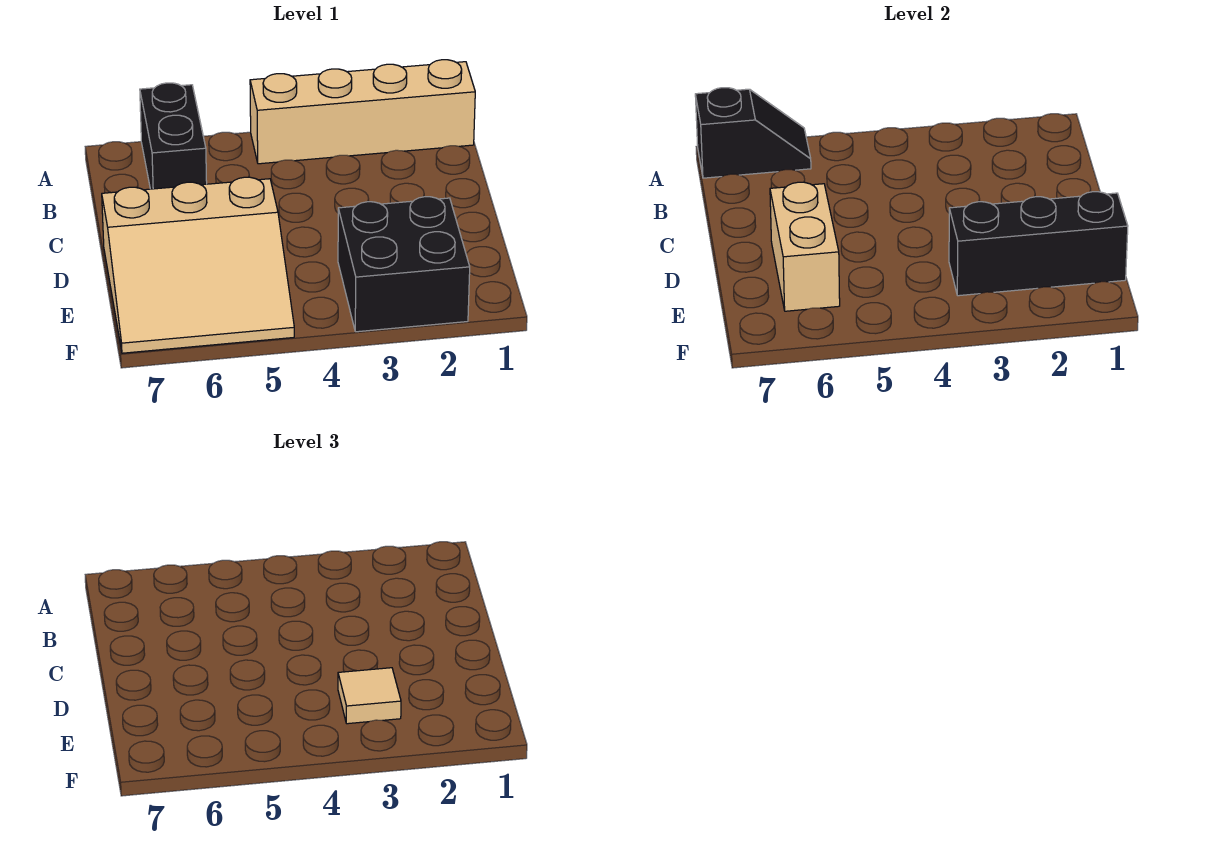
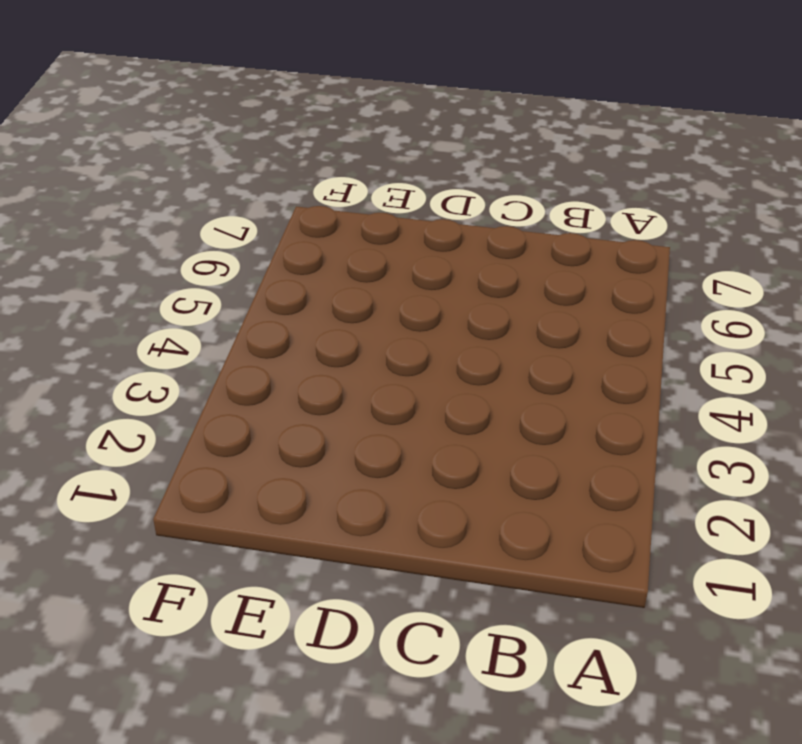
none -> tan brick A1:A4 level 1
none -> black brick A6:B6 level 1

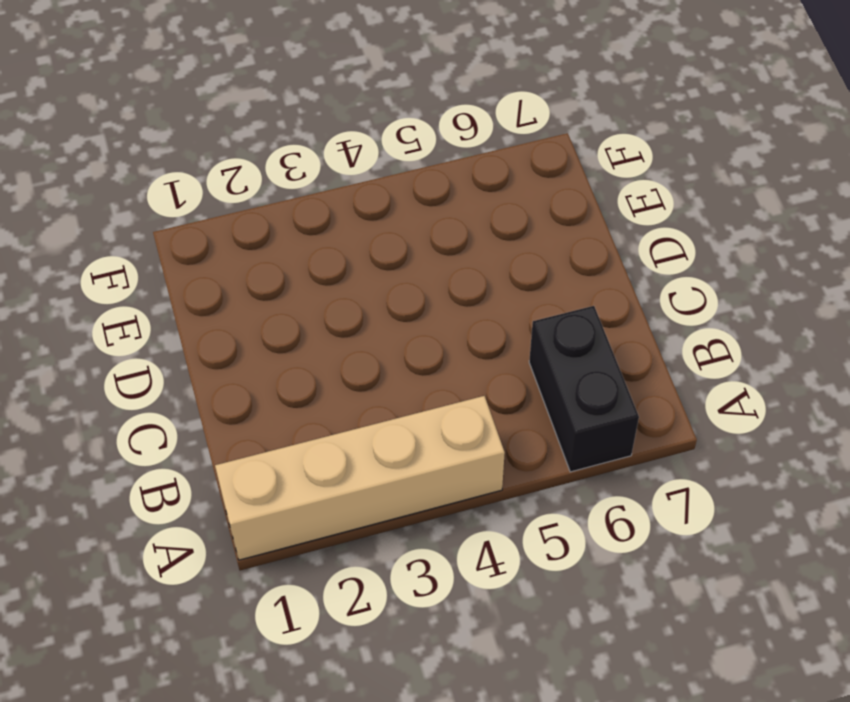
none -> tan slope D5:F7 level 1 top D
none -> black brick E2:F3 level 1

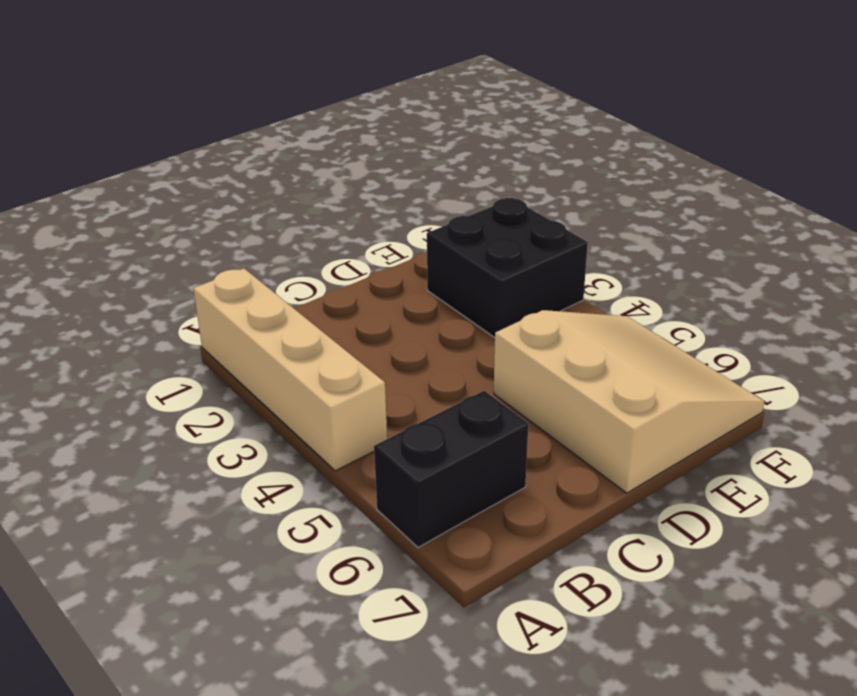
none -> black slope A6:A7 level 2 top 7
none -> tan brick D6:E6 level 2

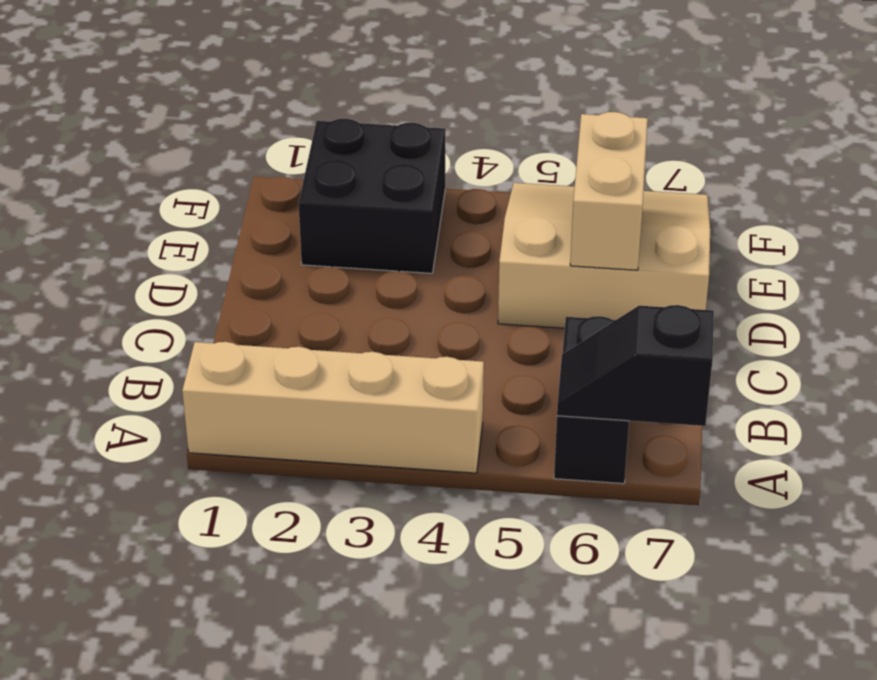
none -> black brick E1:E3 level 2
none -> tan tile E3 level 3

